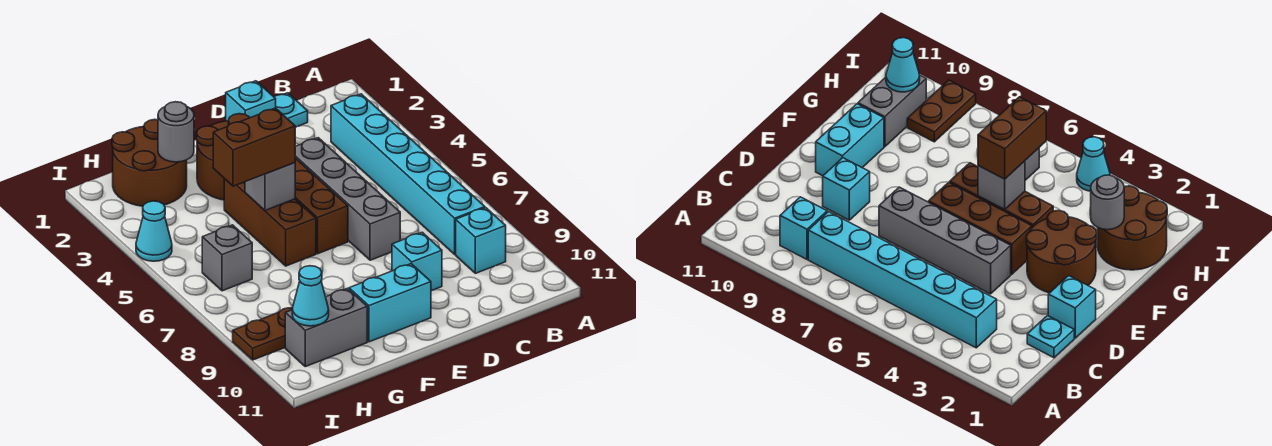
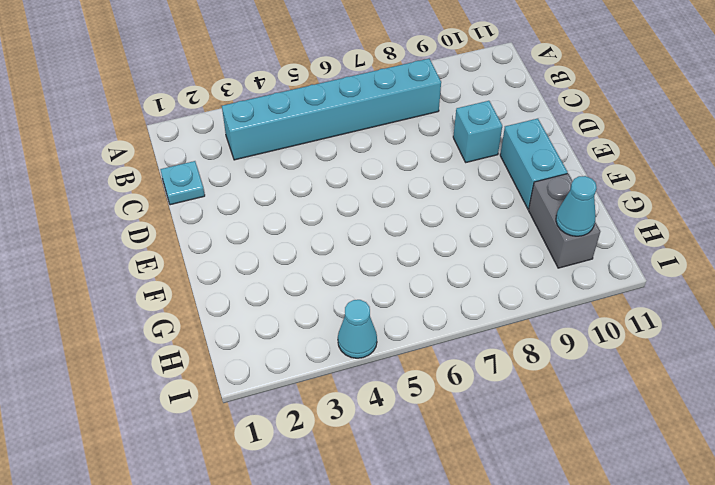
none -> cyan brick B9 level 1
none -> cyan brick D1 level 1
none -> grey brick D4:D7 level 1

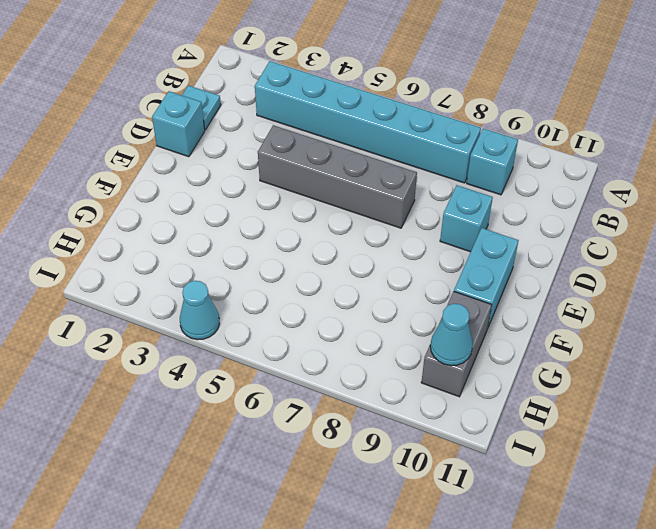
none -> brown round brick E2:F3 level 1
none -> brown brick E4:E6 level 1
none -> brown brick F4:F6 level 1

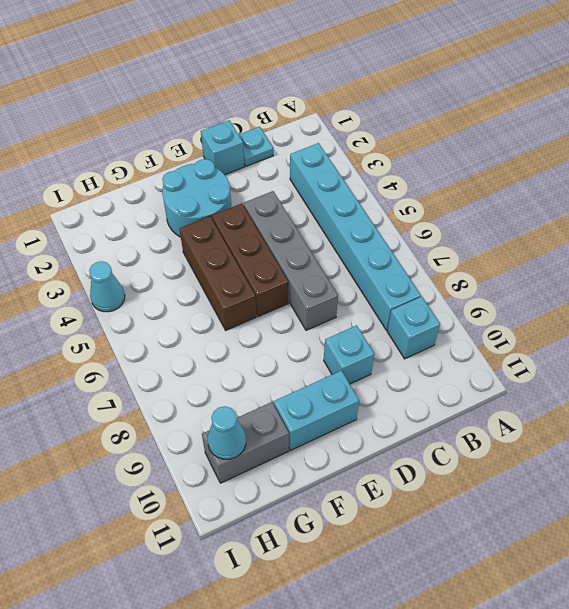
cyan round brick E2:F3 level 1 -> brown round brick E2:F3 level 1
none -> brown round brick G1:H2 level 1
none -> grey brick H6 level 1
none -> brown plate H9:I9 level 1

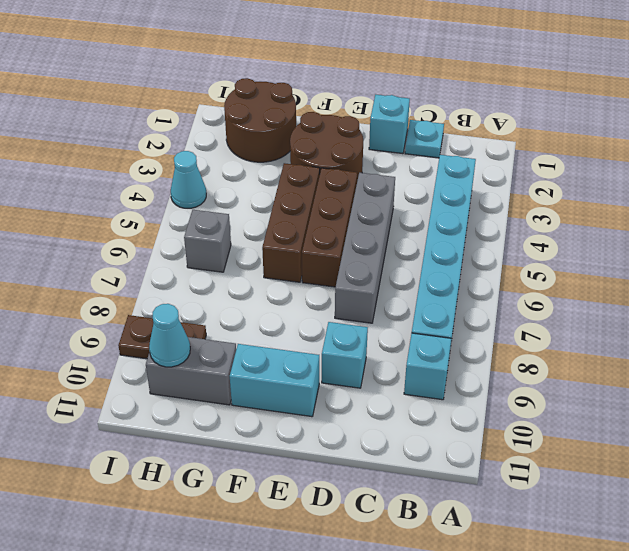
none -> grey brick F5 level 2
none -> grey round brick G2 level 2
none -> brown brick F5:G5 level 3

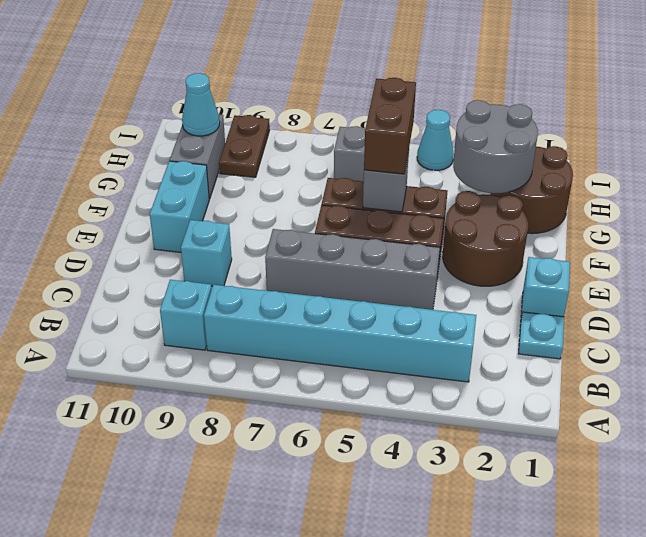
grey round brick G2:H3 level 2 -> grey round brick G2 level 2

